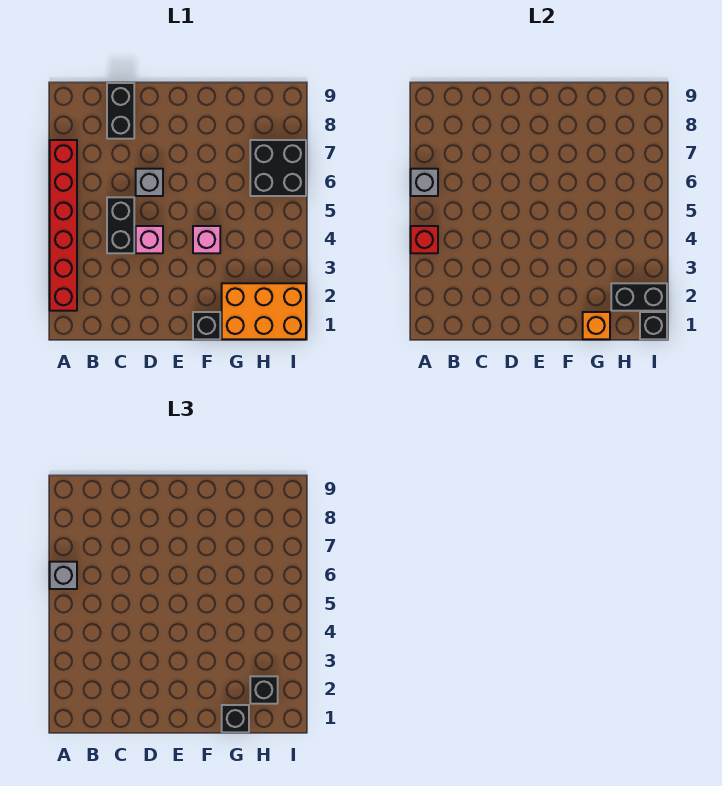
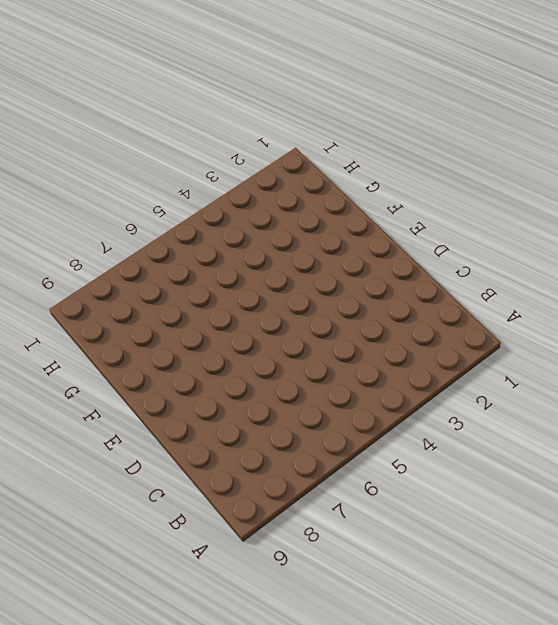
none -> red brick A2:A7 level 1
none -> black brick C4:C5 level 1
none -> black brick C8:C9 level 1

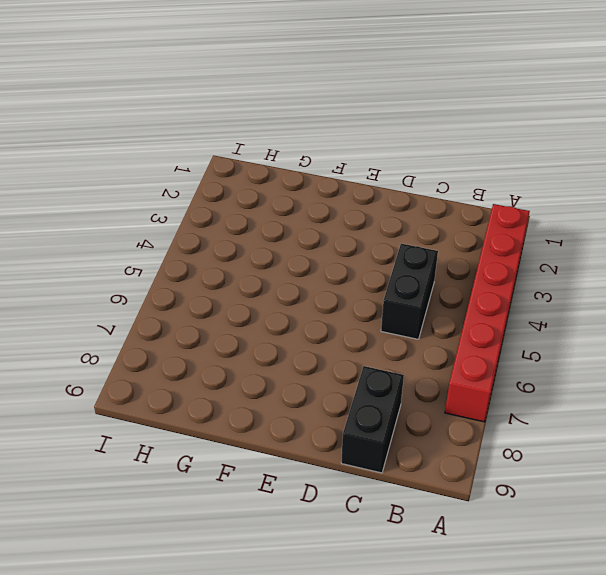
none -> pink brick D4 level 1
none -> grey brick D6 level 1
none -> black brick F1 level 1

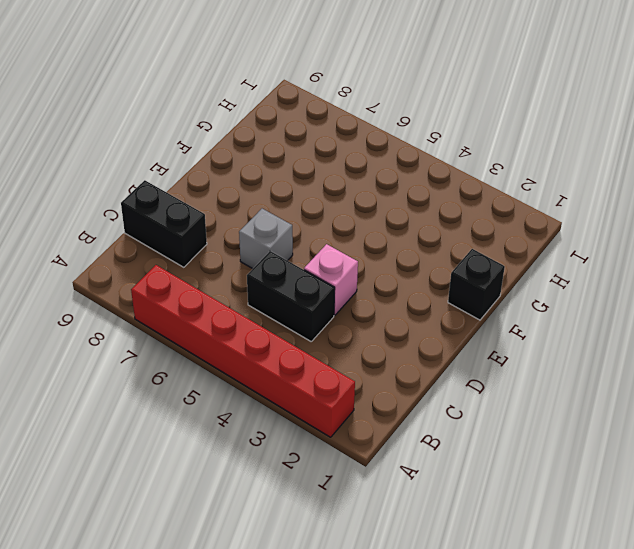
none -> pink brick F4 level 1
none -> orange brick G1:I2 level 1
none -> black brick H6:I7 level 1

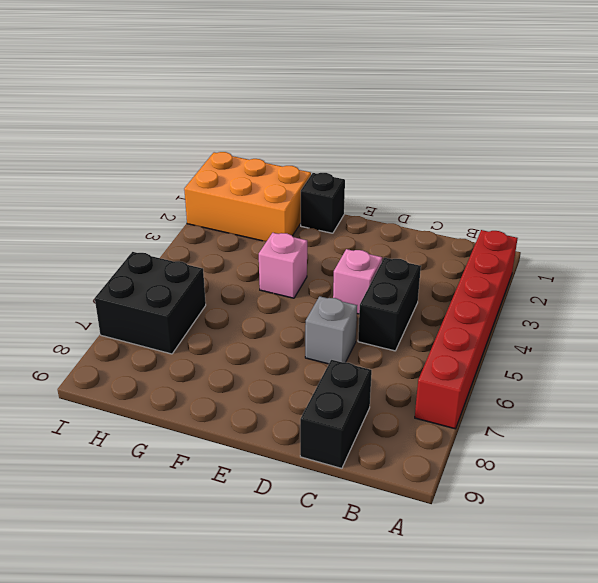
none -> red brick A4 level 2
none -> grey brick A6 level 2
none -> orange brick G1 level 2

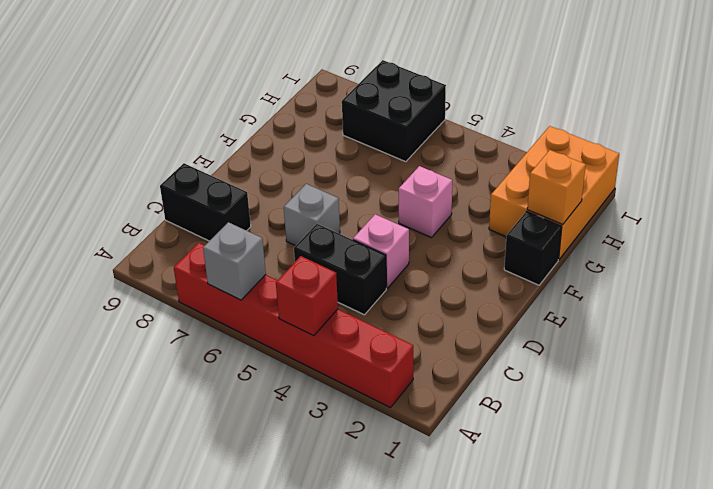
none -> black brick H2:I2 level 2
none -> black brick I1 level 2
none -> grey brick A6 level 3

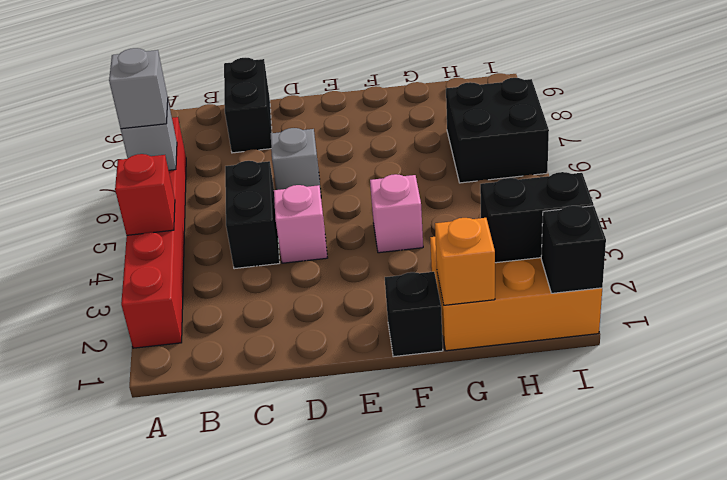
none -> black brick G1 level 3
none -> black brick H2 level 3

